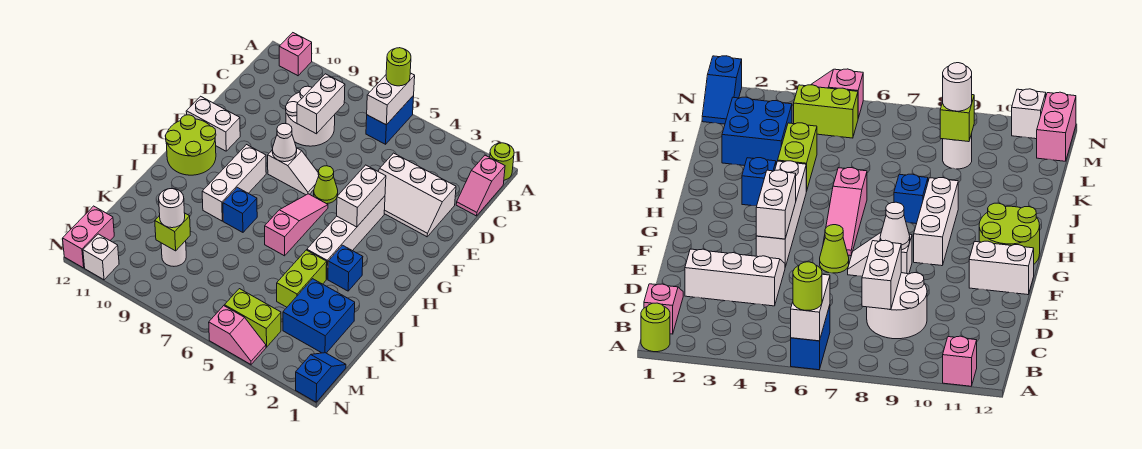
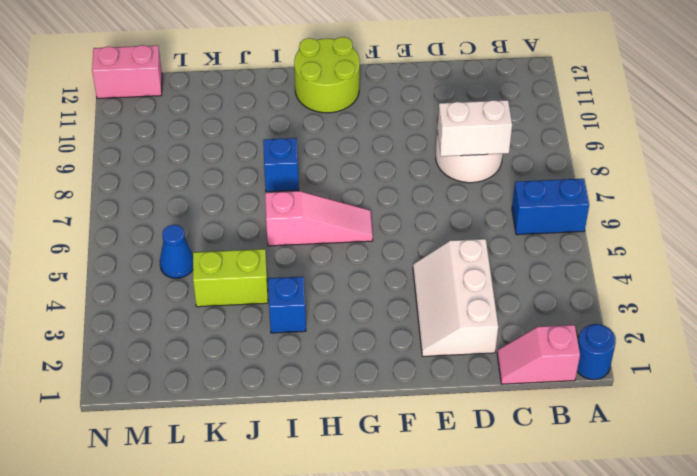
blue round brick A1 level 1 -> lime round brick A1 level 1
blue cone L5 level 1 -> none
none -> pink brick A11 level 1
none -> white brick F4:I4 level 1
none -> lime cone F6 level 1
none -> white slope F7:F8 level 1 top 8

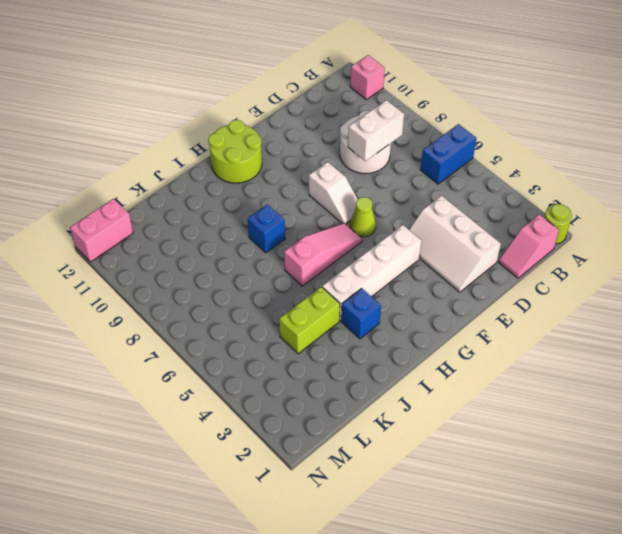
none -> white brick F11:F12 level 1
none -> white brick G9:I9 level 1
none -> blue brick K2:L3 level 1
none -> white round brick L9 level 1

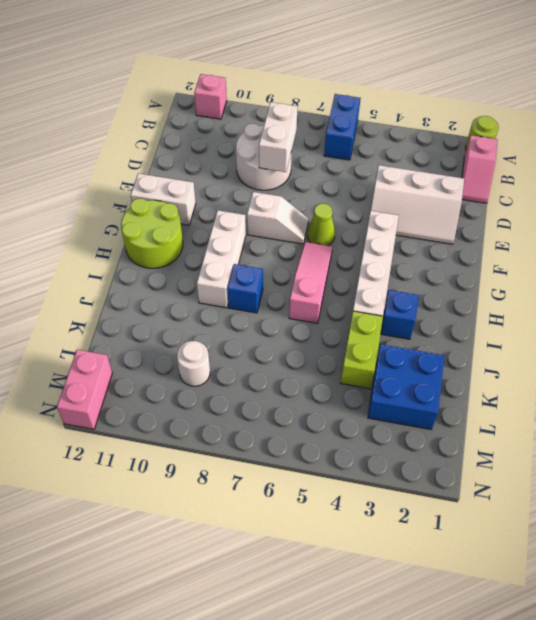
none -> blue slope M1:N1 level 1 top N
none -> lime brick M4:M5 level 1
none -> pink slope N4:N5 level 1 top 5
none -> white brick N11 level 1

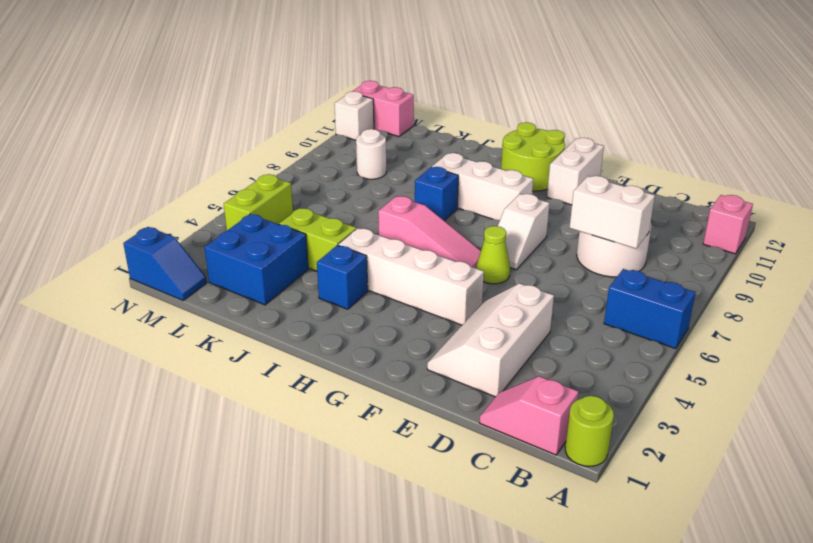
none -> pink slope N4:N5 level 1 top 5
none -> white brick A6:B6 level 2
none -> white brick F4:G4 level 2
none -> white cone F8 level 2

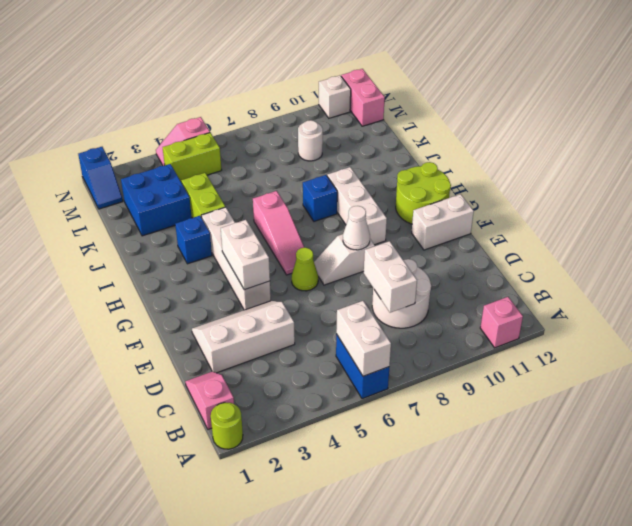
none -> lime brick L9 level 2
none -> lime round brick A6 level 3
none -> white round brick L9 level 3

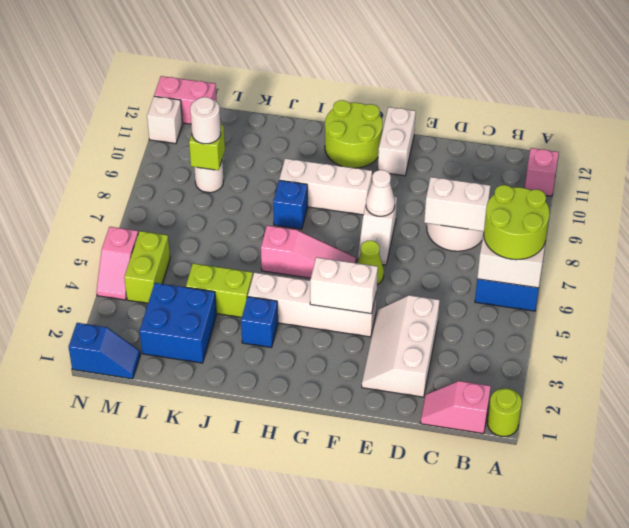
lime round brick A6:B7 level 3 -> lime round brick A6 level 3

